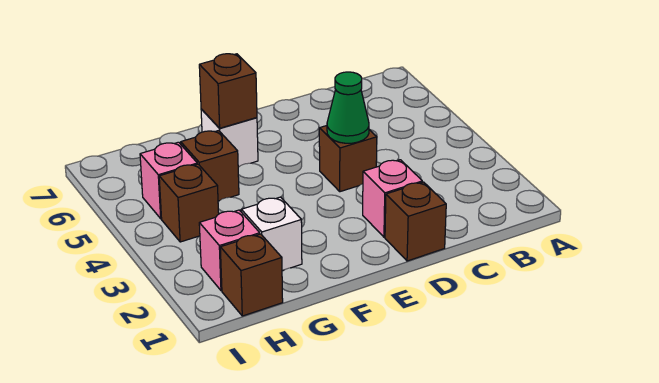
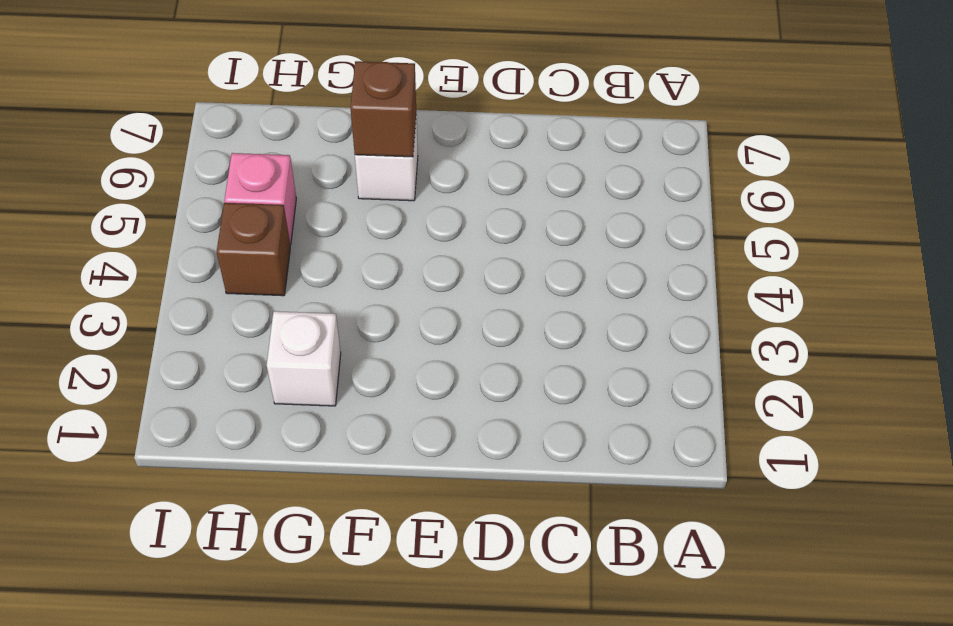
none -> brown brick D1 level 1
none -> pink brick D2 level 1
none -> brown brick D4 level 1

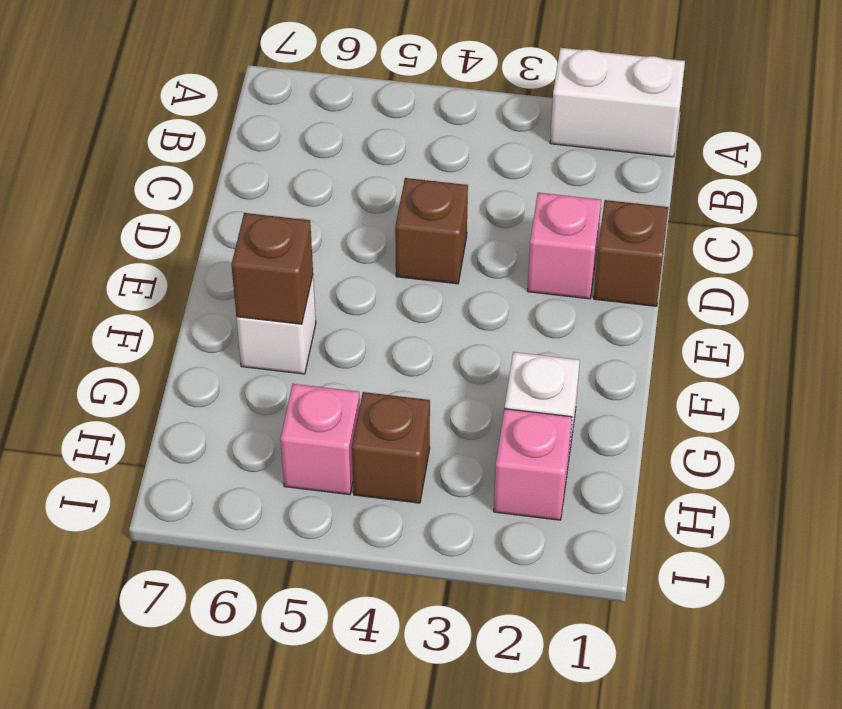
white brick A1:A2 level 1 -> none
none -> brown brick G5 level 1
none -> brown brick H1 level 1
none -> green cone D4 level 2

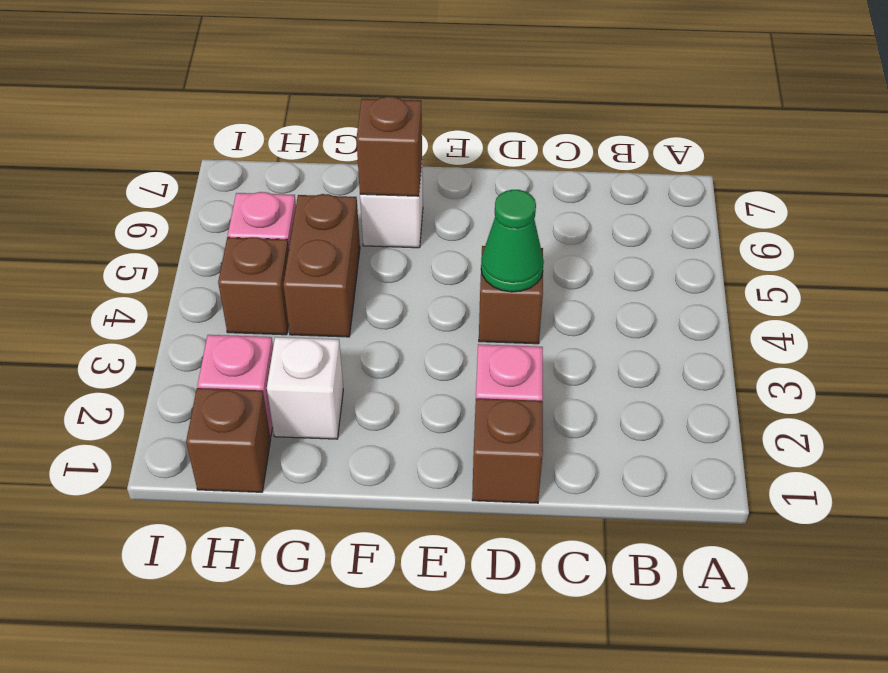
brown brick G4:G5 level 1 -> brown brick G5 level 1

